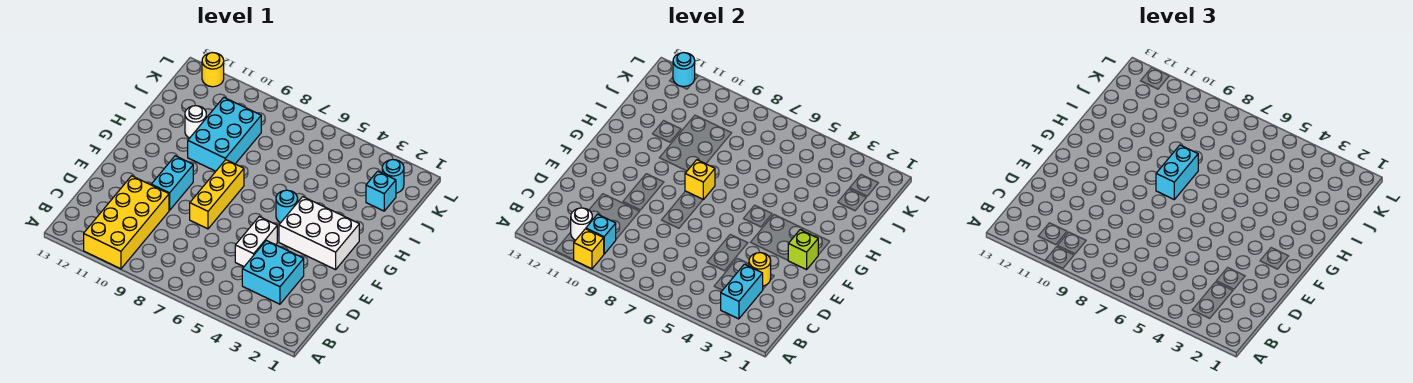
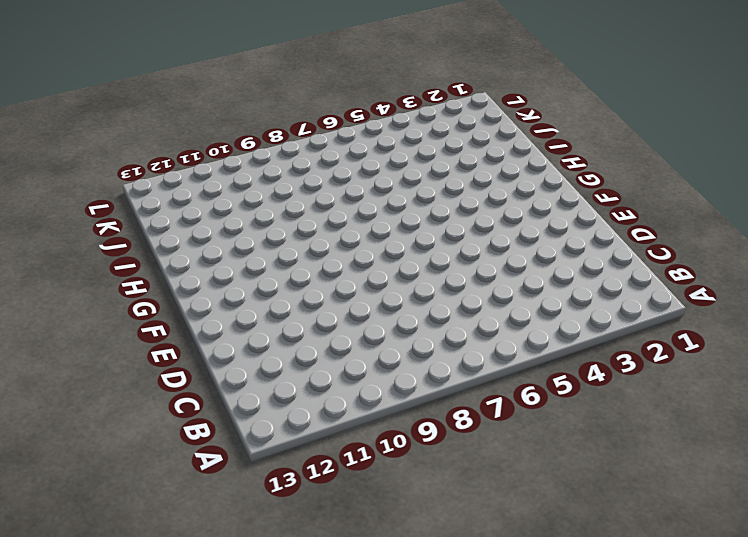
none -> yellow brick A10:D11 level 1
none -> cyan brick C3:D4 level 1
none -> white brick D5:E5 level 1

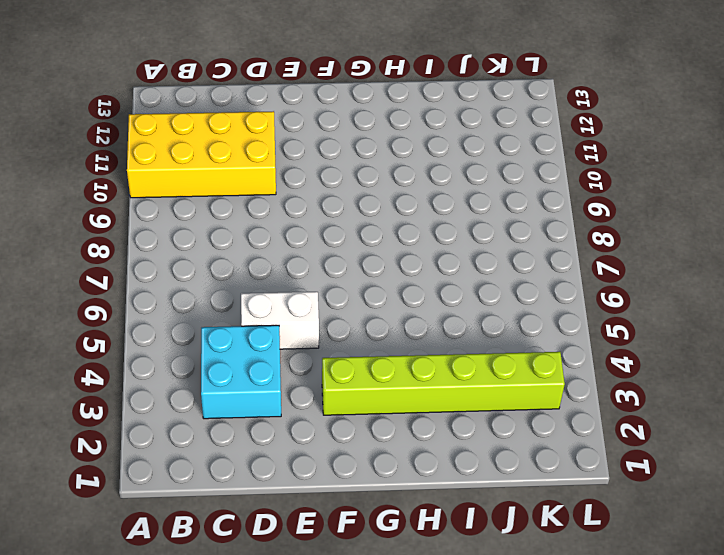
lime brick F3:K3 level 1 -> white brick F2:G4 level 1
none -> yellow brick E8:G8 level 1
none -> cyan brick E10:F10 level 1
none -> cyan round brick G5 level 1

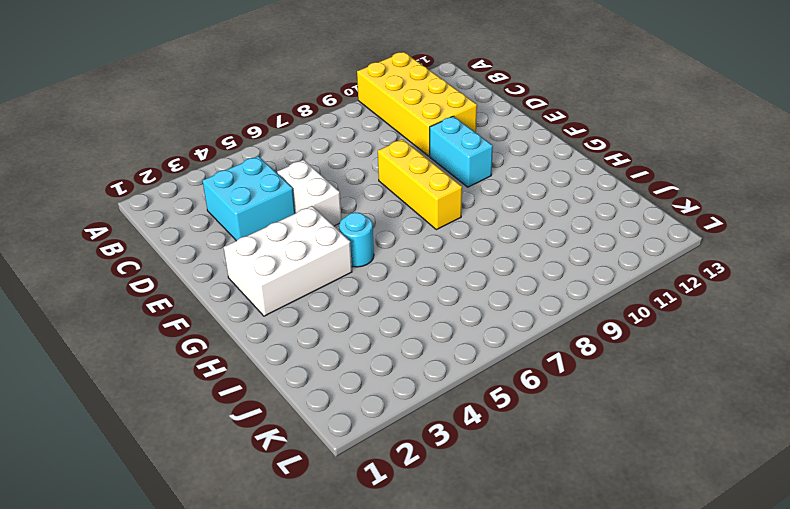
none -> cyan brick H9:J10 level 1
none -> white round brick I11 level 1
none -> cyan brick J2 level 1

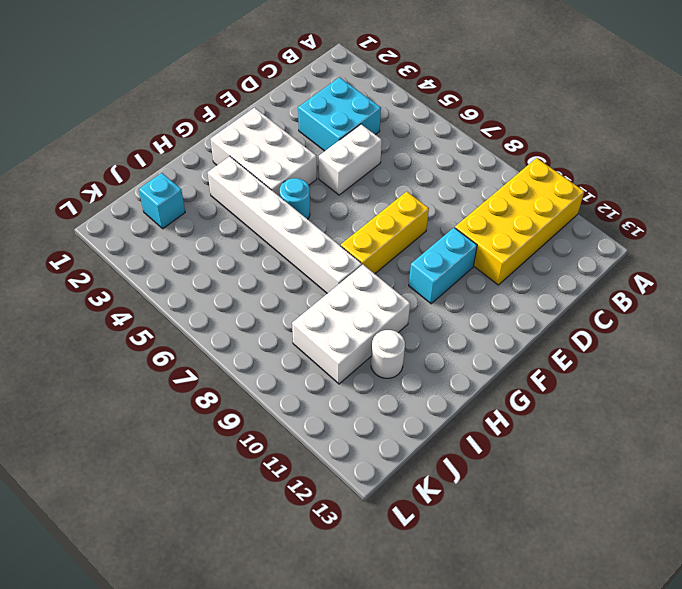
white brick H3:H8 level 1 -> none
white brick H9:J10 level 1 -> cyan brick H9:J10 level 1
none -> cyan round brick K2 level 1
none -> yellow round brick L12 level 1
none -> yellow brick A10 level 2

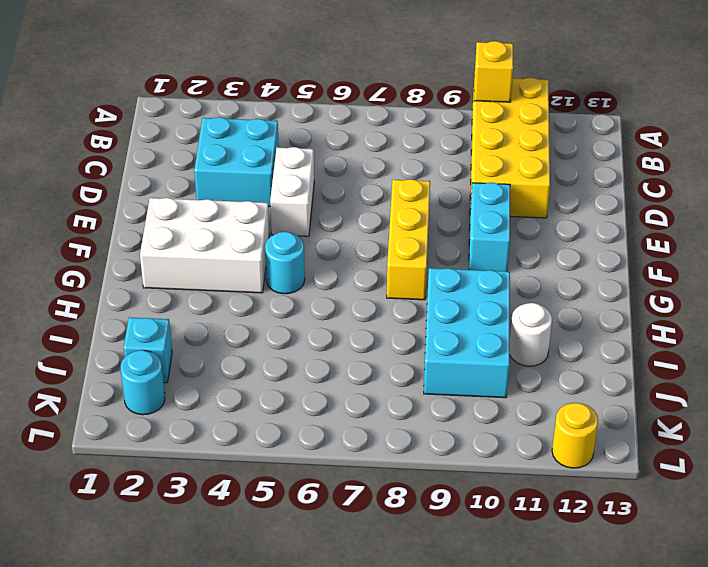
none -> cyan brick B3:C3 level 2
none -> cyan brick B10 level 2
none -> white round brick B11 level 2

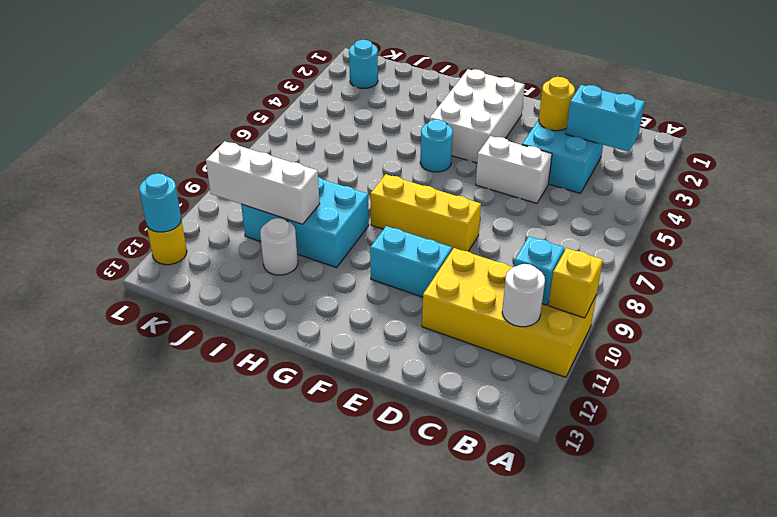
white brick I10:K10 level 2 -> none
none -> cyan brick J2 level 1
none -> lime brick F2 level 2
none -> yellow brick G8 level 2

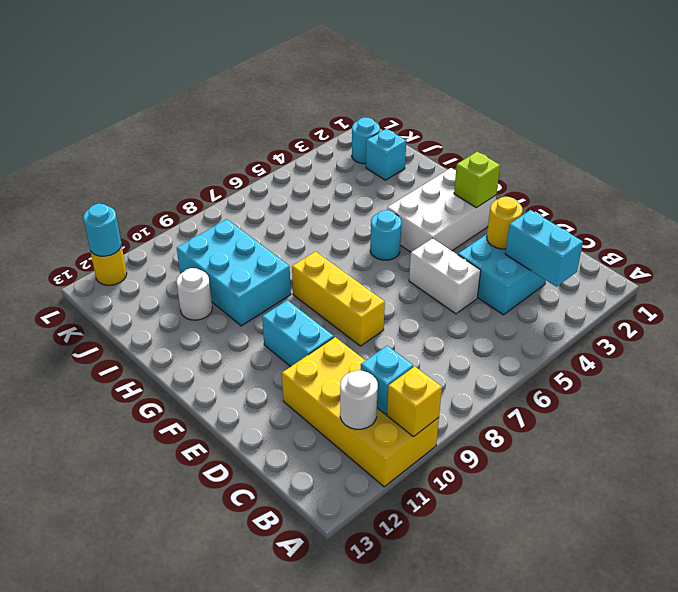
none -> yellow brick G8 level 2
none -> cyan brick G8:H8 level 3

